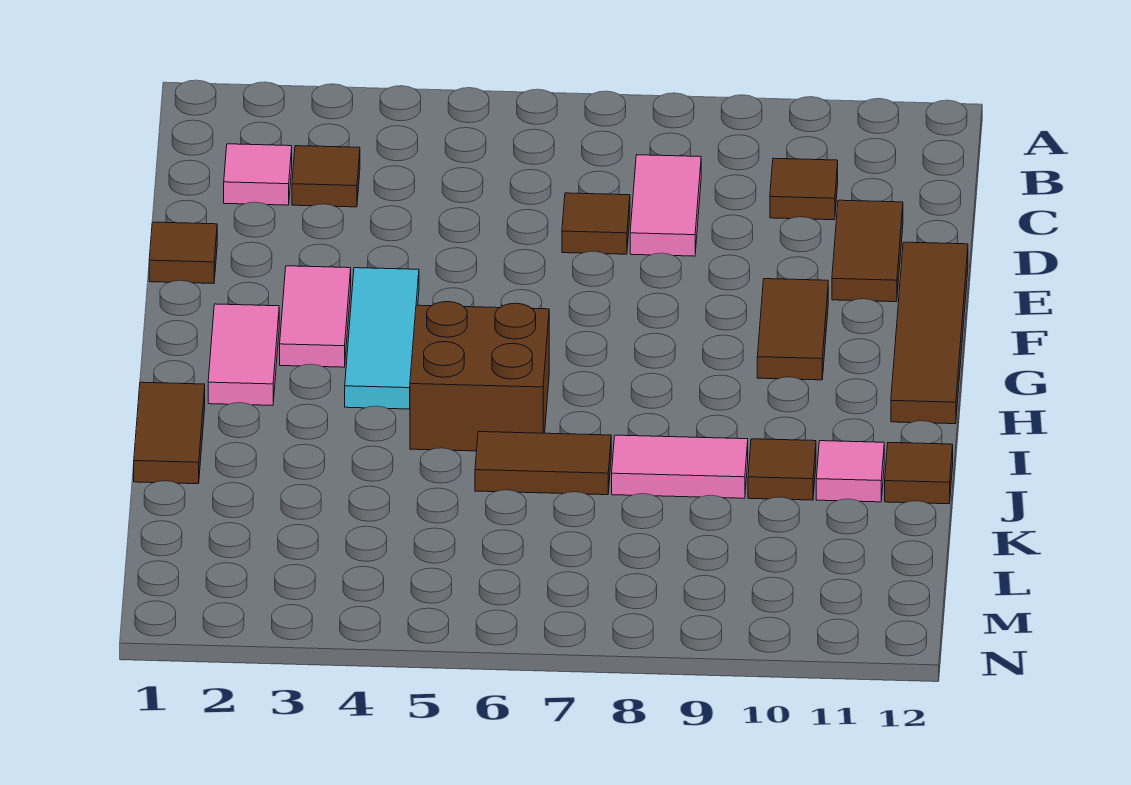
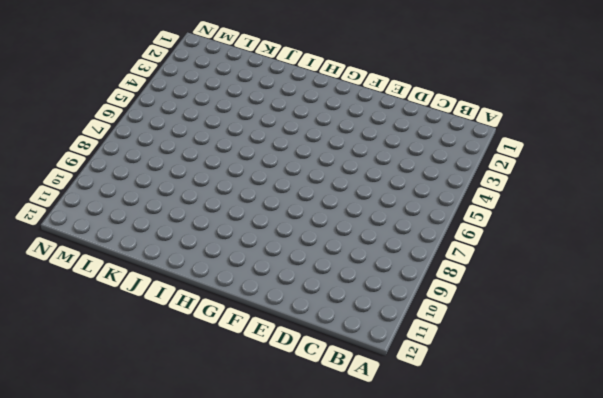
none -> pink tile C2 level 1
none -> brown tile C3 level 1
none -> pink tile C8:D8 level 1

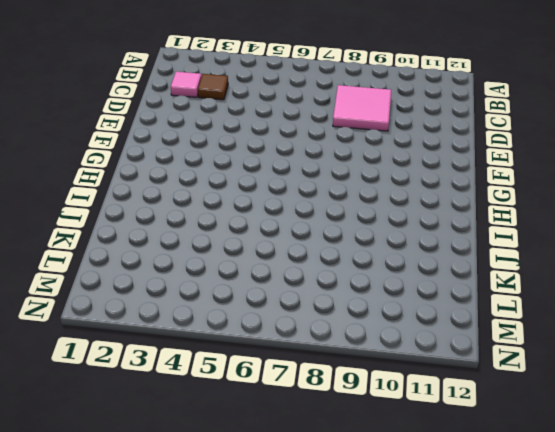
pink tile C8:D9 level 1 -> pink tile C8:D8 level 1
none -> brown tile C10 level 1
none -> brown tile D7 level 1
none -> brown tile D11:E11 level 1

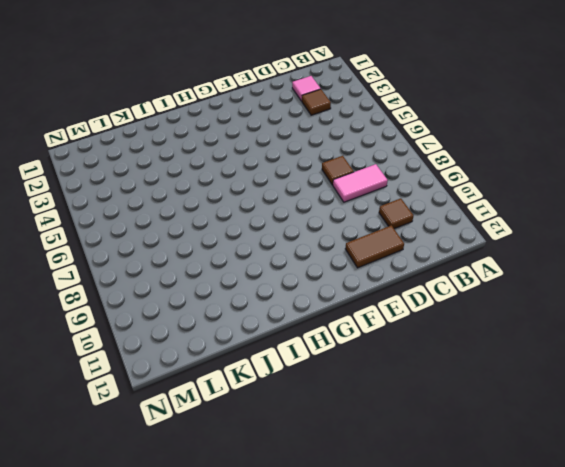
none -> brown tile E1 level 1
none -> brown tile E12:H12 level 1
none -> pink tile F3:G3 level 1

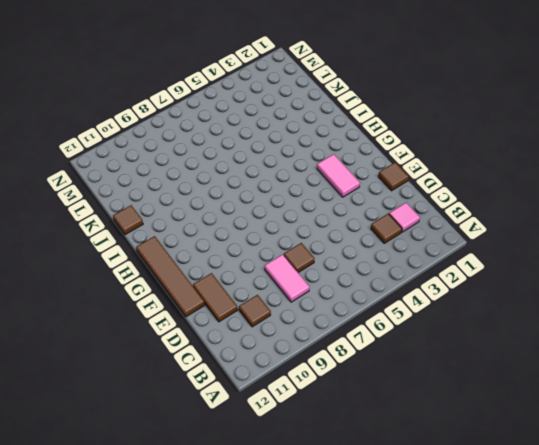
none -> cyan tile F4:H4 level 1
none -> brown tile F10:G10 level 1
none -> pink tile G2:H2 level 1

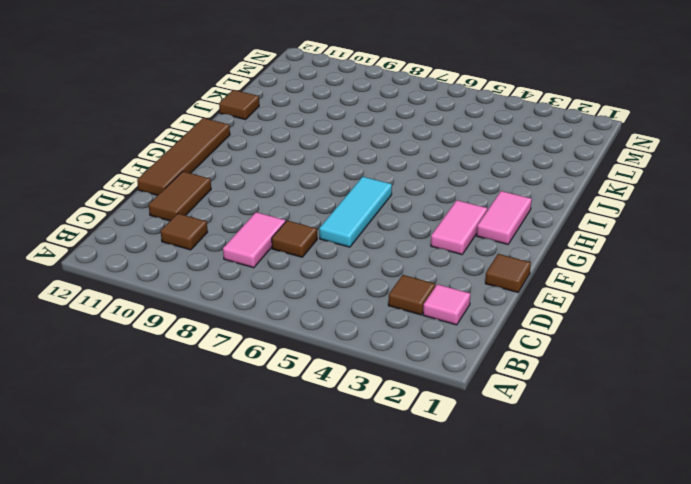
cyan tile E6:G6 level 1 -> cyan tile F4:H4 level 1
none -> brown tile F10:G10 level 1
none -> brown brick H5:I6 level 1
none -> brown tile I1:J1 level 1

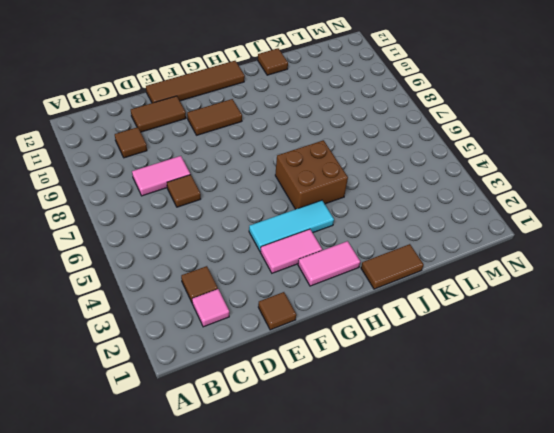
none -> brown tile J6:J7 level 1
none -> pink tile J8:J9 level 1
none -> brown tile J10 level 1

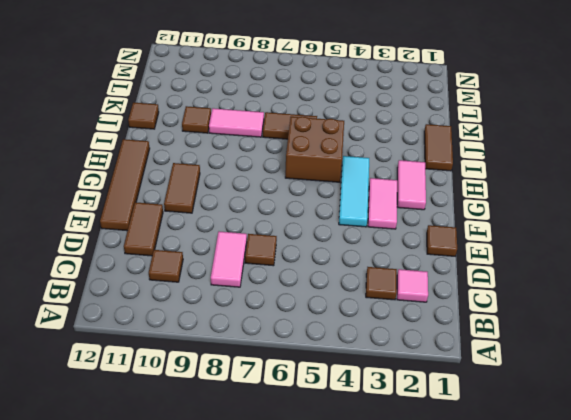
none -> pink tile J11 level 1

